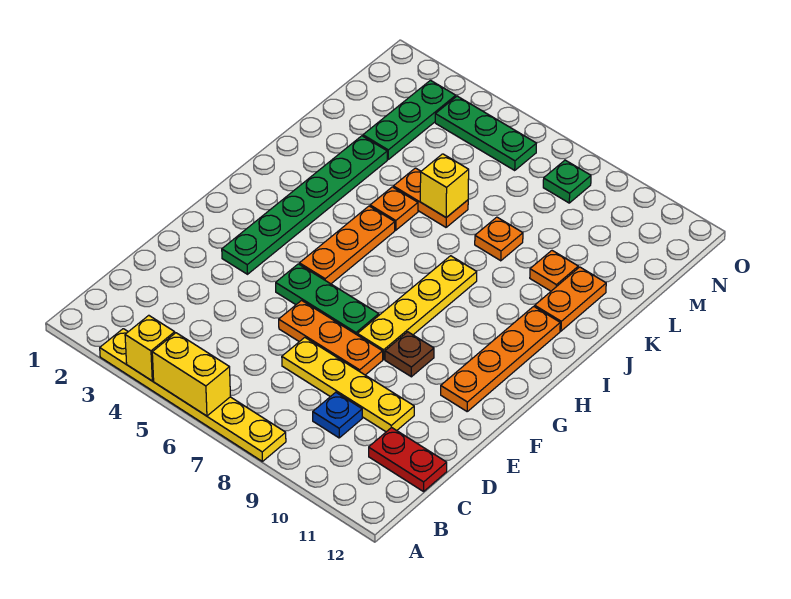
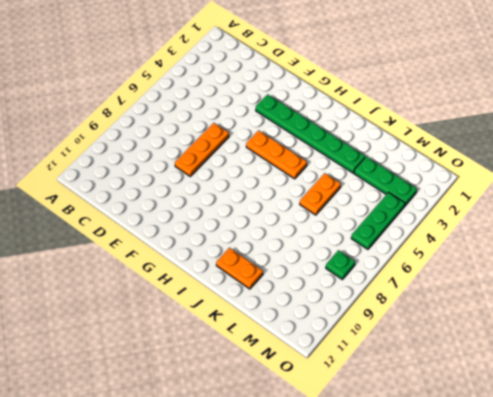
none -> yellow plate A3:A8 level 1
none -> blue plate C9 level 1
none -> red plate C11:C12 level 1

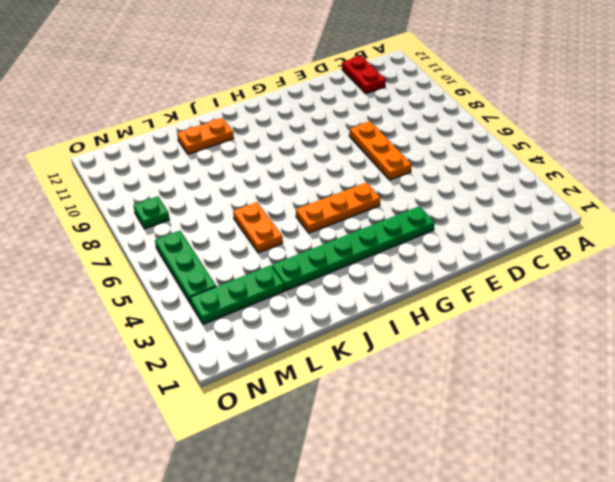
none -> yellow plate A3:A8 level 1
none -> blue plate C9 level 1
none -> yellow plate D7:D10 level 1

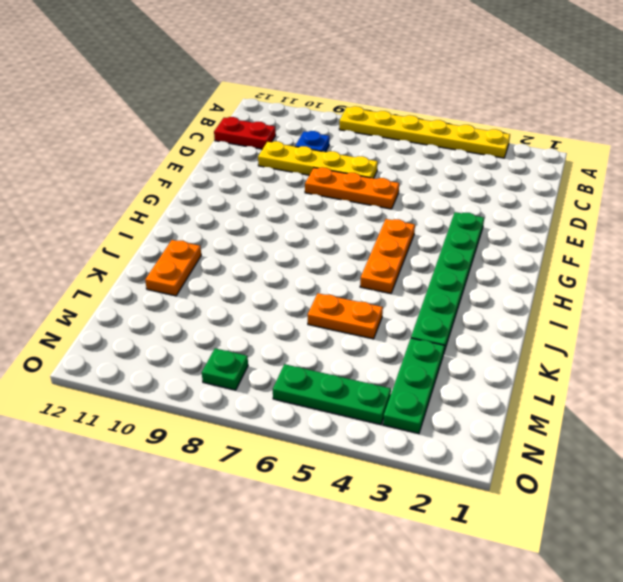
none -> green plate F5:F7 level 1
none -> yellow plate F8:I8 level 1
none -> brown plate F9 level 1

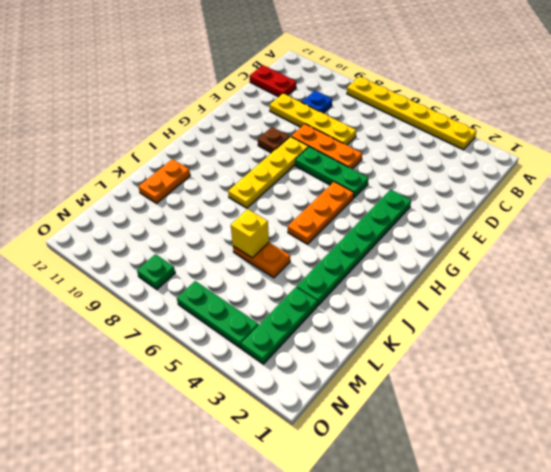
none -> orange plate F11:I11 level 1
none -> orange plate J5 level 1
none -> orange plate K8 level 1

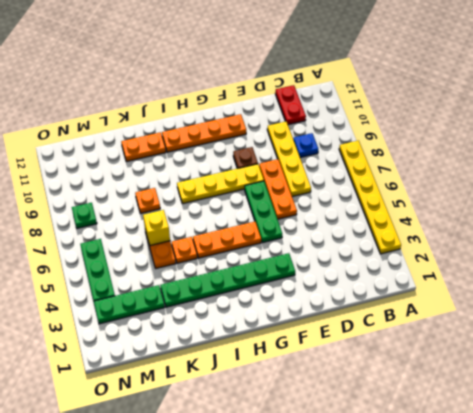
none -> orange plate K10 level 1
none -> yellow brick A4 level 2
none -> yellow brick A5:A6 level 2

